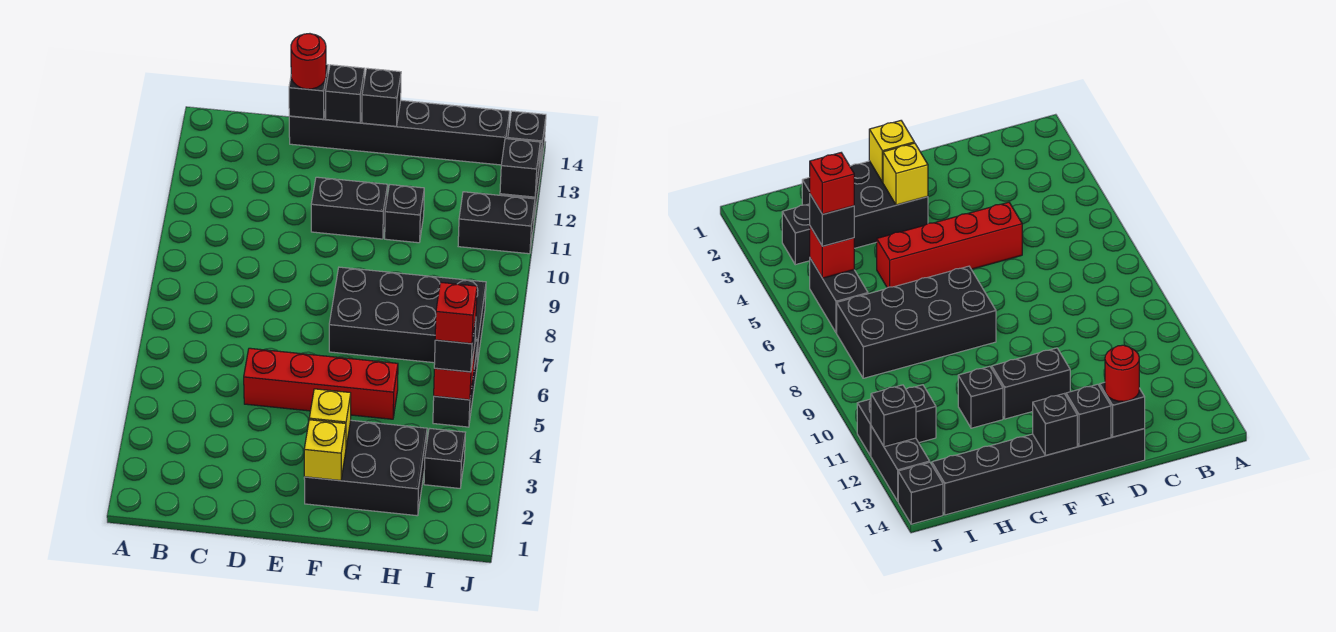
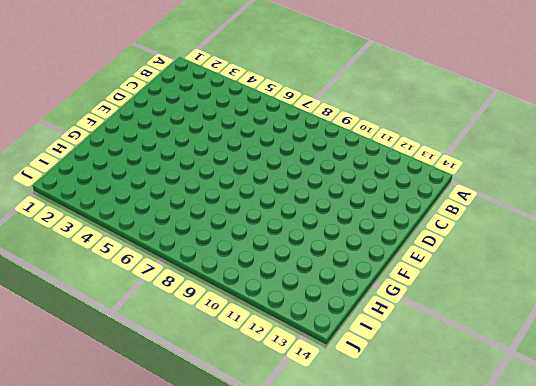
none -> red brick D5:G5 level 1
none -> black brick D14:I14 level 1
none -> black brick E11:F11 level 1

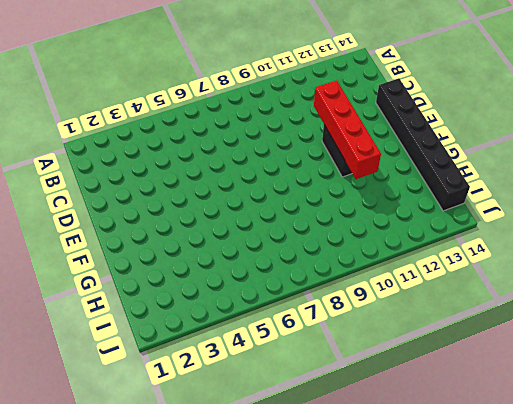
red brick D11:G11 level 2 -> red brick D5:G5 level 1
none -> black brick F2:H3 level 1
none -> black brick F7:I8 level 1
none -> black brick G11 level 1

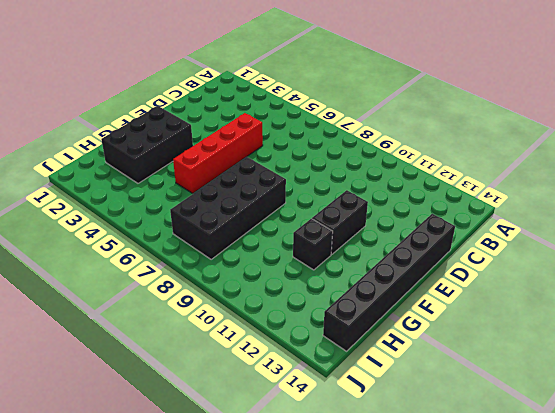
none -> black brick I3 level 1
none -> black brick I5:I6 level 1
none -> black brick I11:J11 level 1

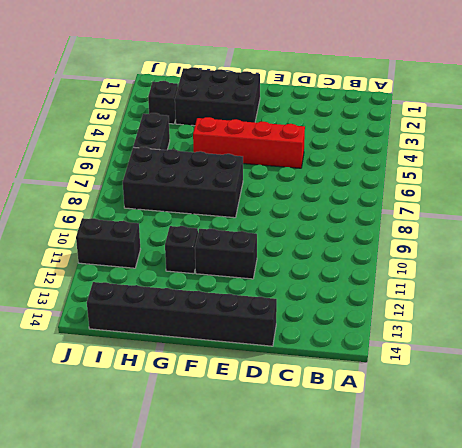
none -> black brick J12:J13 level 1
none -> black brick J14 level 1
none -> black brick D14 level 2

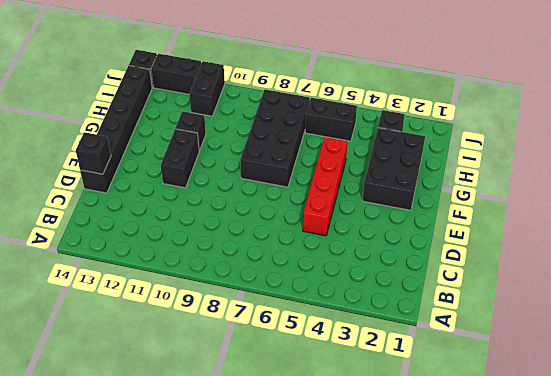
none -> black brick E14 level 2
none -> yellow brick F2 level 2
none -> yellow brick F3 level 2

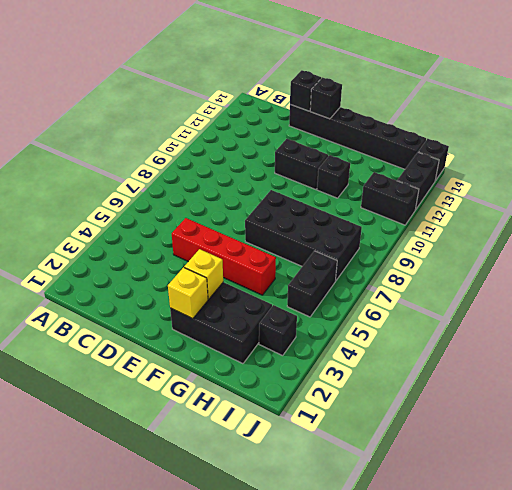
none -> black brick F14 level 2
none -> red brick I5 level 2
none -> black brick J12 level 2

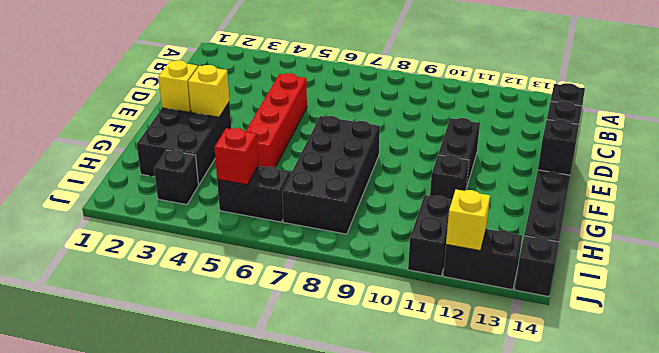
yellow brick J12 level 2 -> black brick J12 level 2
none -> red round brick D14 level 3
none -> black brick I5 level 3
none -> red brick I5 level 4

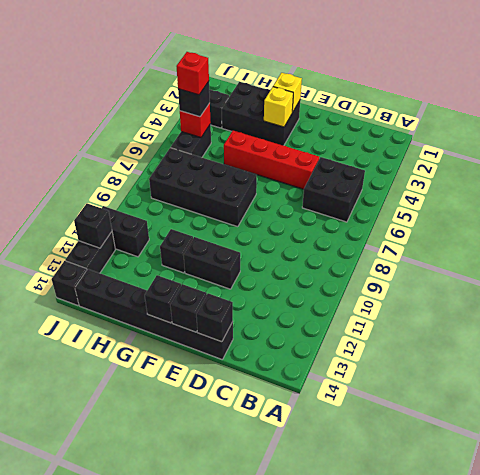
black brick B5:C6 level 1 -> none
none -> red round brick D14 level 3

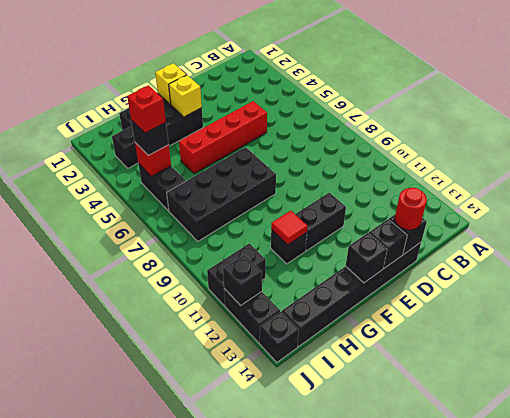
red tile G11 level 2 -> none

